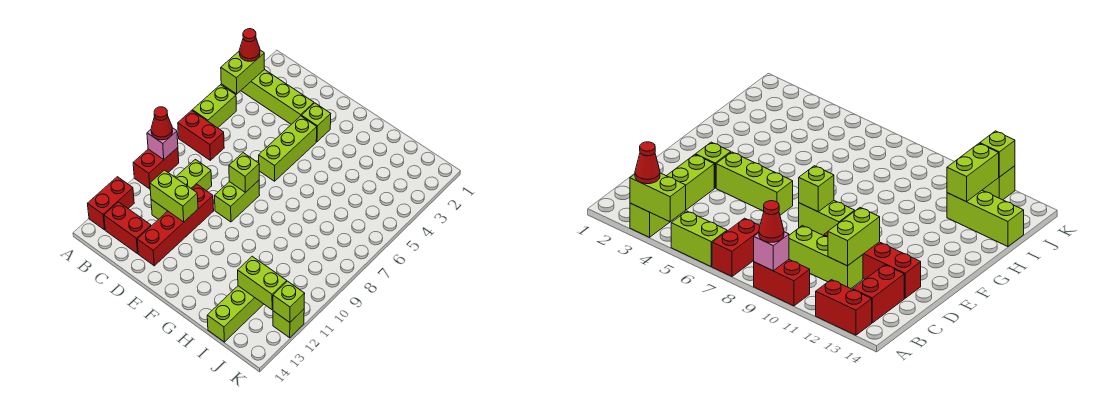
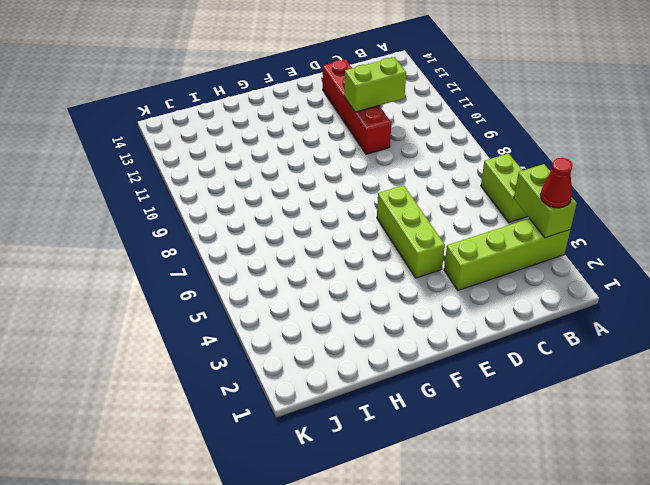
none -> red brick A7:B7 level 1
none -> red brick A9:A10 level 1
none -> red brick A12:A13 level 1

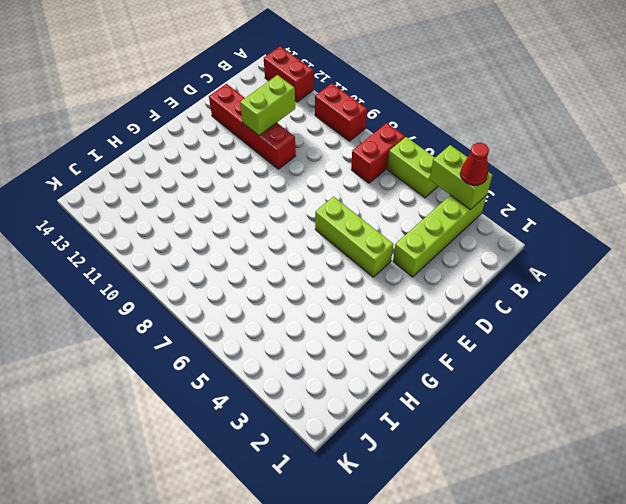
none -> red brick B13:C13 level 1
none -> lime brick C9:C11 level 1
none -> lime brick E3 level 1

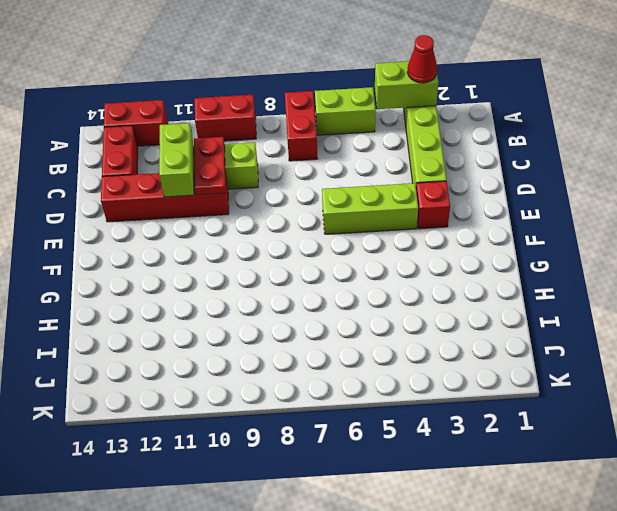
red plate C10:D10 level 2 -> none
red brick E3 level 1 -> lime brick E3 level 1
none -> lime brick E8:E9 level 1
none -> lime brick I12:I14 level 1
none -> lime brick K12 level 1

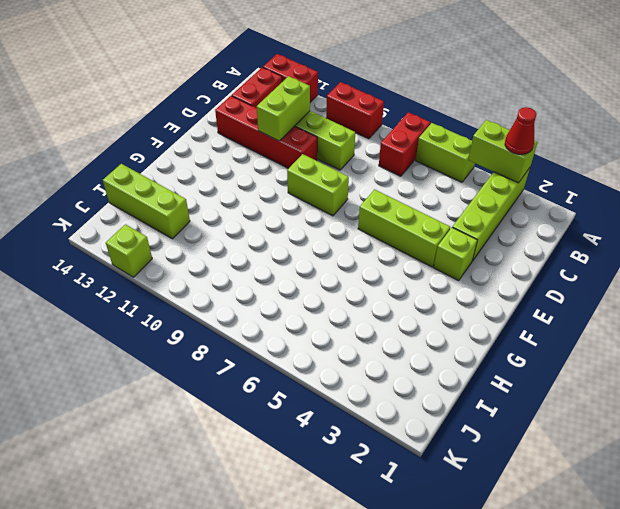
none -> pink brick A9 level 2
none -> lime brick E8 level 2
none -> lime brick I12:J12 level 2

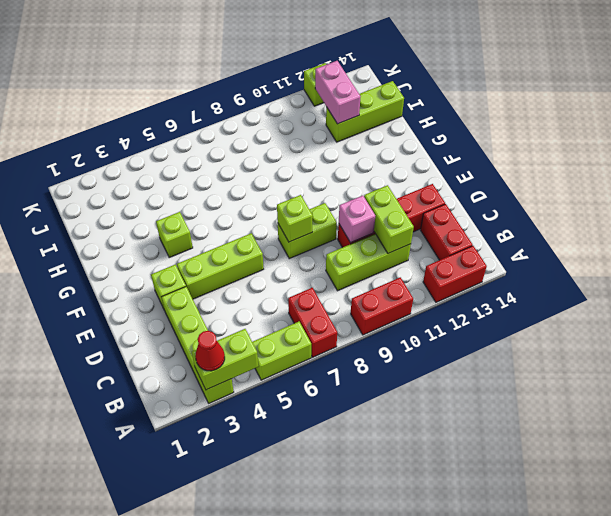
pink brick D10 level 2 -> pink brick A9 level 2
lime brick G4 level 1 -> lime brick K12 level 2
pink brick I12:J12 level 2 -> lime brick I12:J12 level 2
none -> red cone A9 level 3

